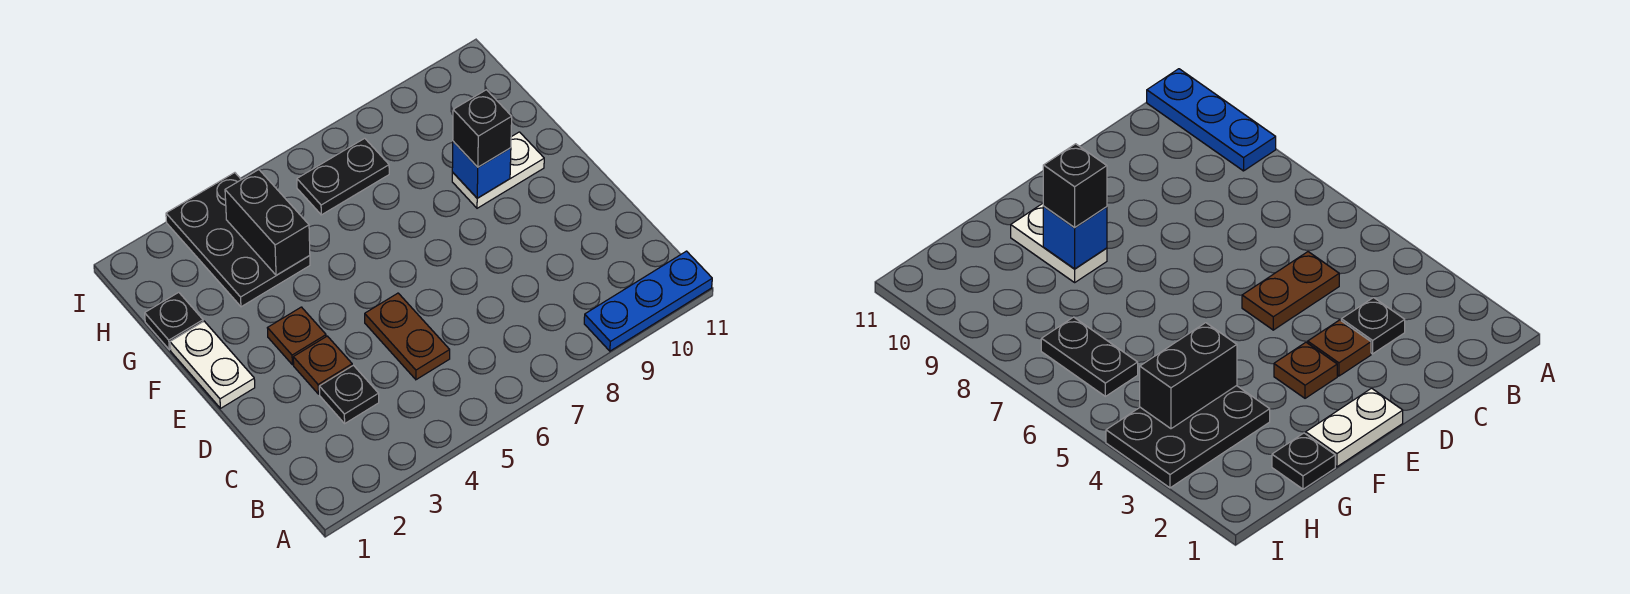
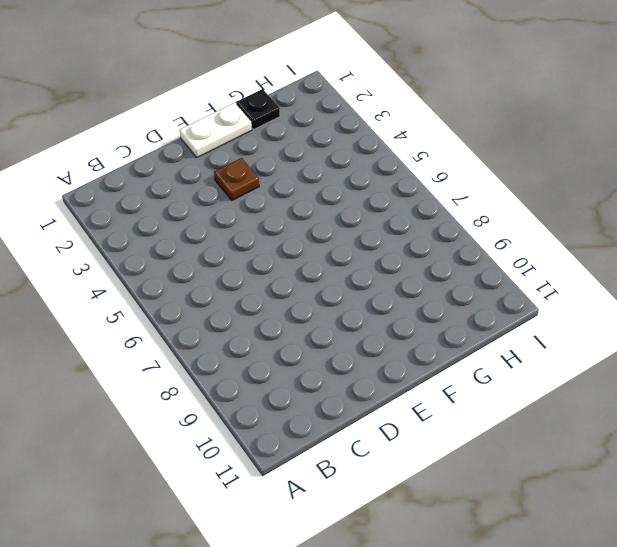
none -> blue plate A9:A11 level 1
none -> black plate C3 level 1
none -> brown plate C5:D5 level 1

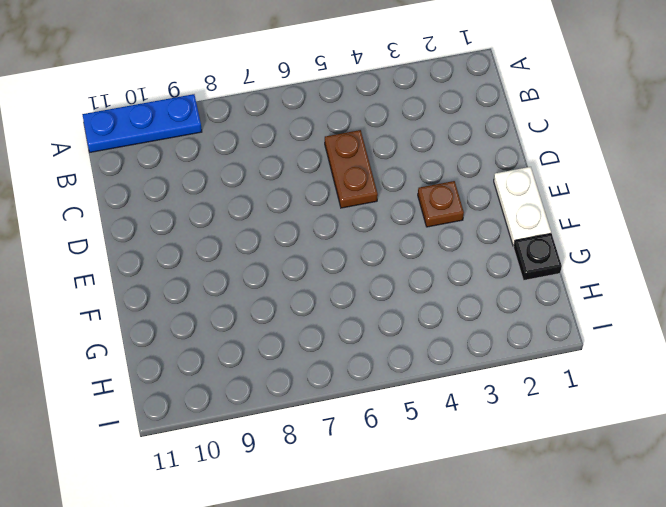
none -> black plate C3 level 1
none -> brown plate D3 level 1
none -> white plate F9:F10 level 1

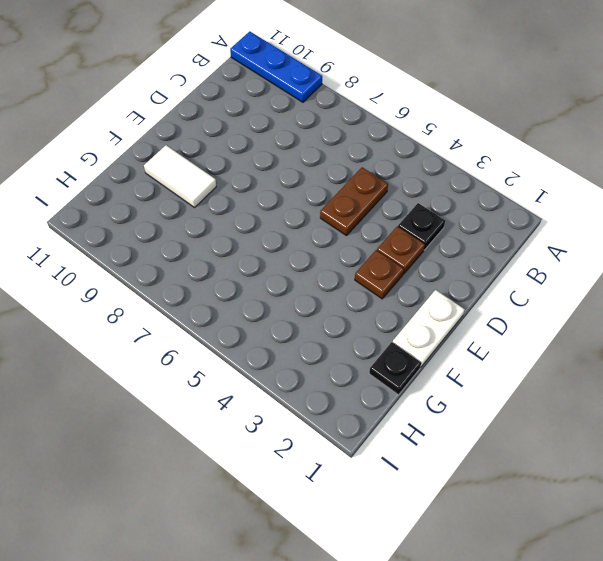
white tile F9:F10 level 1 -> white plate F9:F10 level 1
none -> black plate G3:I4 level 1
none -> black plate H6:H7 level 1
none -> blue brick F9 level 2

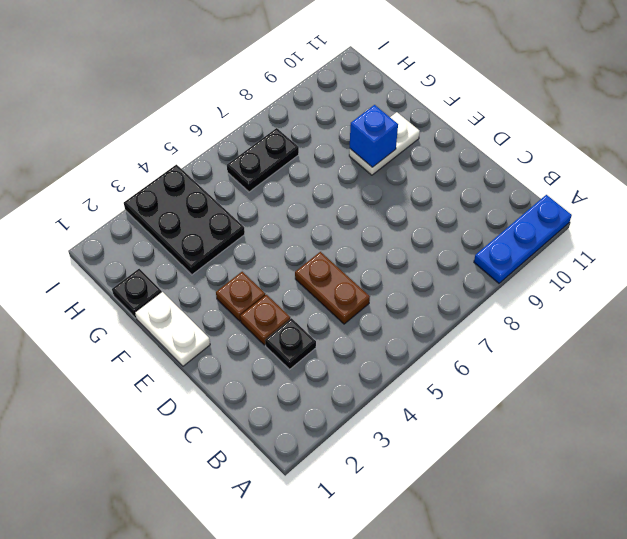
none -> black brick G4:H4 level 2
none -> black brick F9 level 3

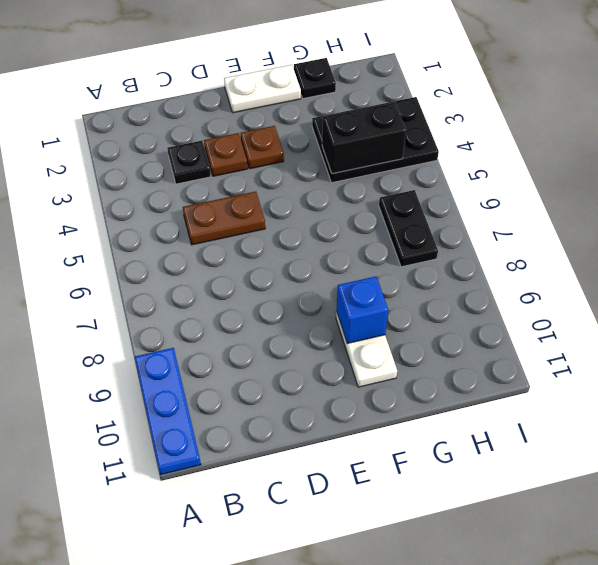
none -> black brick F9 level 3

